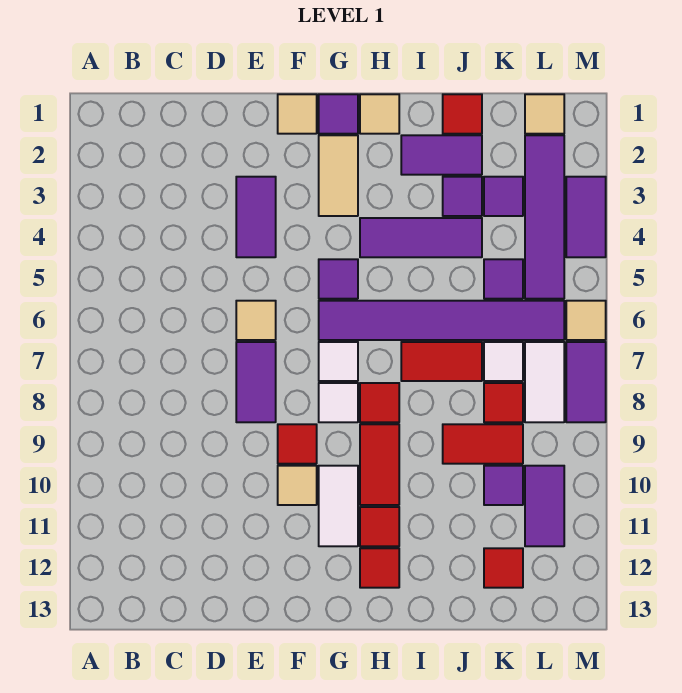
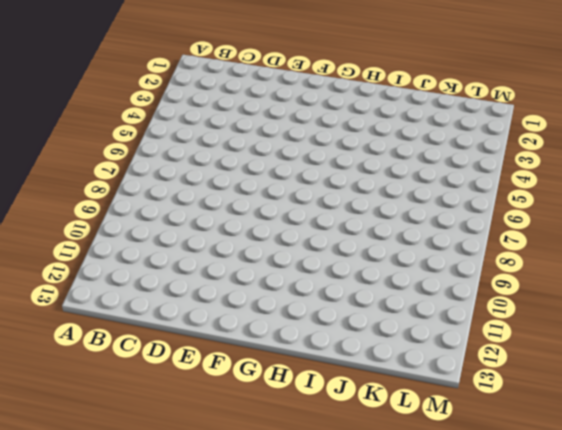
none -> purple tile E3:E4 level 1
none -> tan tile E6 level 1
none -> purple tile E7:E8 level 1
none -> tan tile F1 level 1

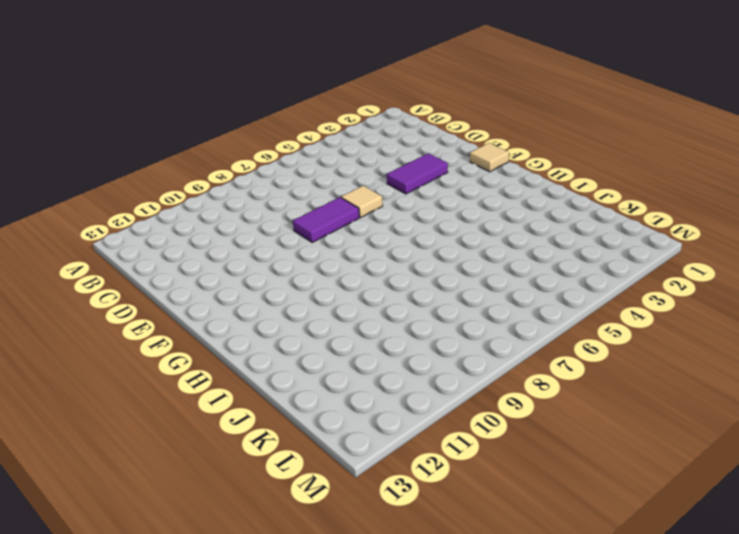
none -> red tile F9 level 1
none -> tan tile F10 level 1
none -> purple tile G1 level 1
none -> tan tile G2:G3 level 1

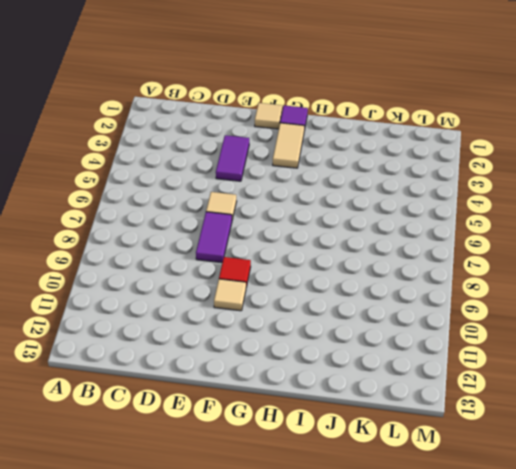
none -> purple tile G5 level 1
none -> purple tile G6:L6 level 1
none -> white tile G7 level 1
none -> white tile G8 level 1

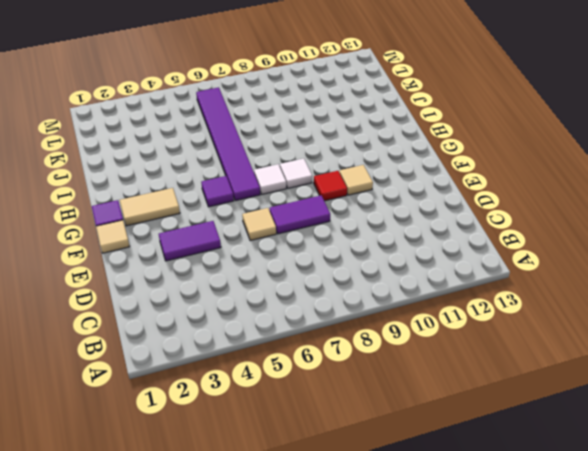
none -> white tile G10:G11 level 1
none -> tan tile H1 level 1
none -> purple tile H4:J4 level 1
none -> red tile H8 level 1

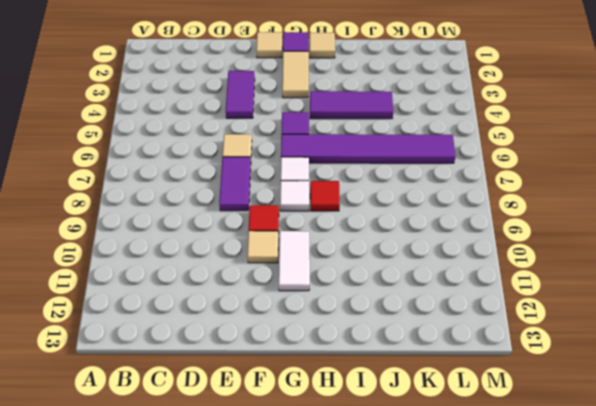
none -> red tile H9:H10 level 1
none -> red tile H11 level 1
none -> red tile H12 level 1
none -> purple tile I2:J2 level 1

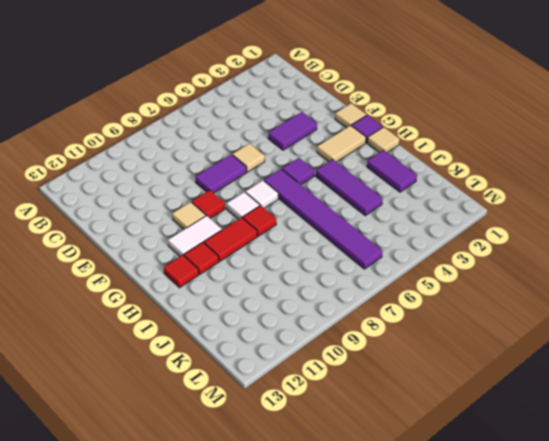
none -> red tile I7:J7 level 1
none -> red tile J1 level 1
none -> purple tile J3 level 1
none -> red tile J9:K9 level 1

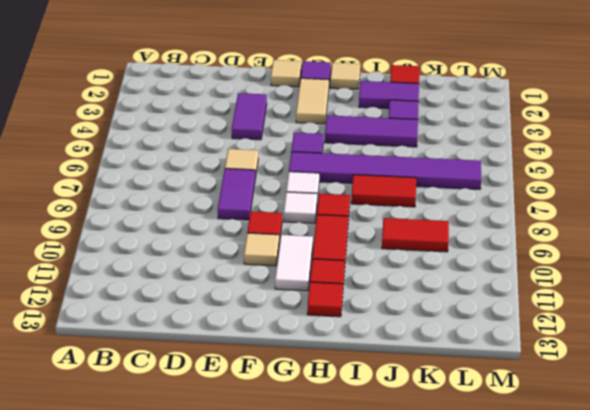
none -> purple tile K3 level 1
none -> purple tile K5 level 1
none -> white tile K7 level 1
none -> red tile K8 level 1

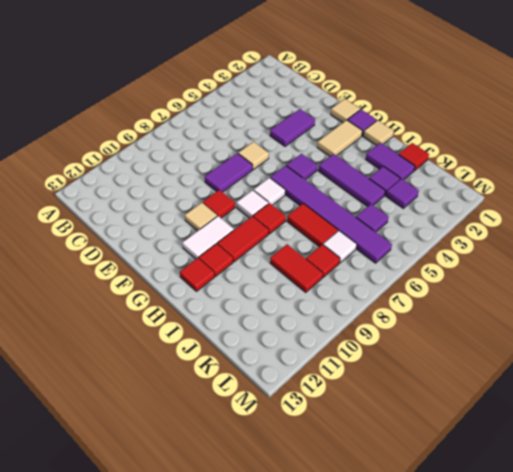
none -> purple tile K10 level 1
none -> red tile K12 level 1
none -> tan tile L1 level 1
none -> purple tile L2:L5 level 1

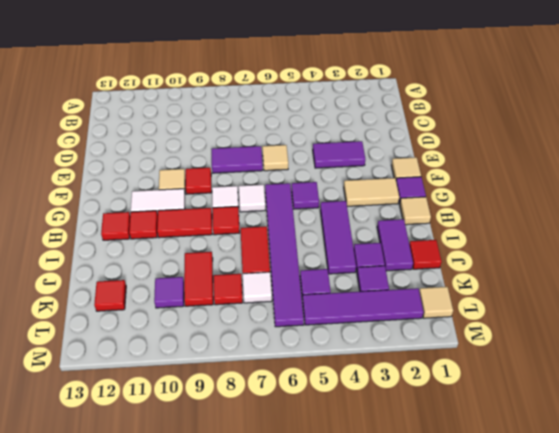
none -> white tile L7:L8 level 1
none -> purple tile L10:L11 level 1
none -> purple tile M3:M4 level 1
none -> tan tile M6 level 1

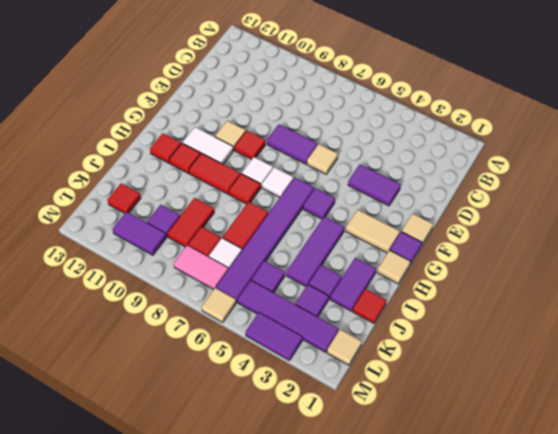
pink tile L7:L8 level 1 -> white tile L7:L8 level 1
none -> purple tile M7:M8 level 1

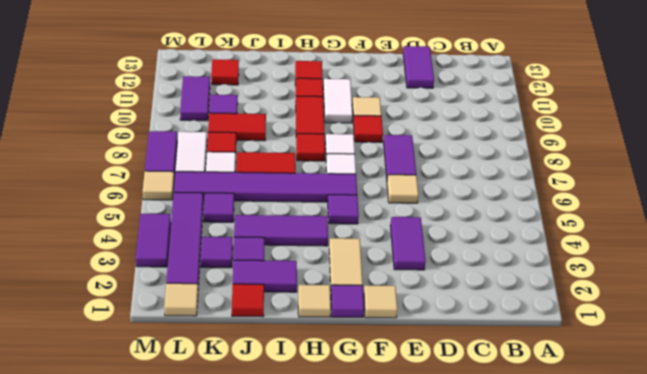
purple tile D12:D13 level 1 -> none

